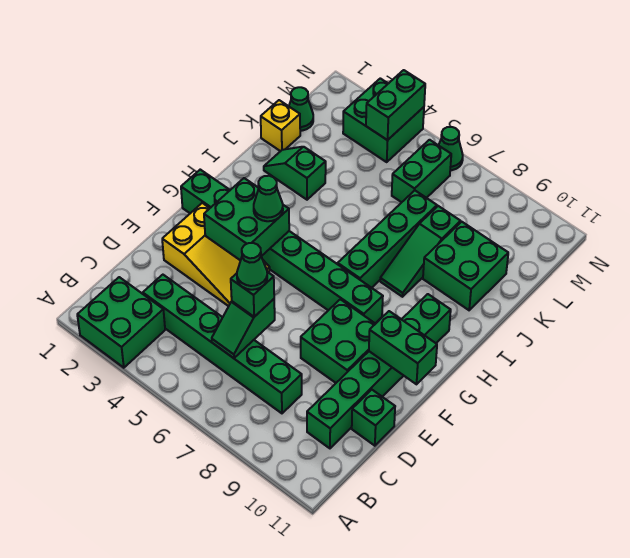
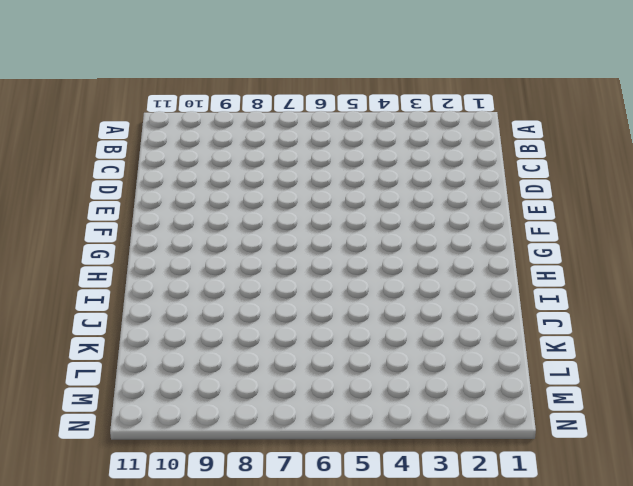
none -> green brick A2:B3 level 1
none -> green brick C3:C8 level 1
none -> green brick C10:H10 level 1

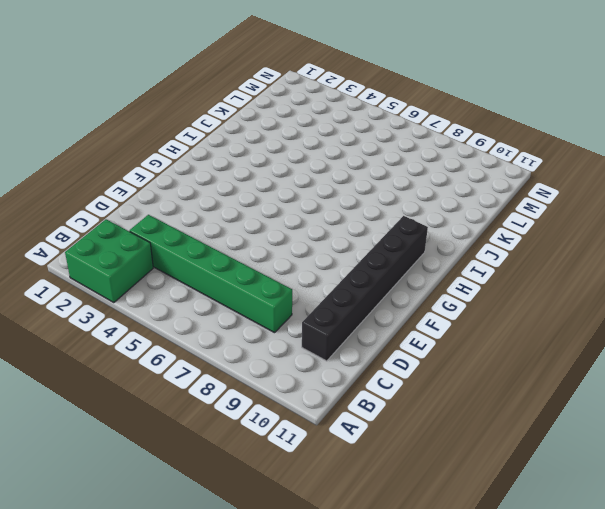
black brick C10:H10 level 1 -> green brick C10:H10 level 1
none -> green brick D11 level 1
none -> yellow slope E2:F4 level 1 top 2
none -> green brick E8:F9 level 1

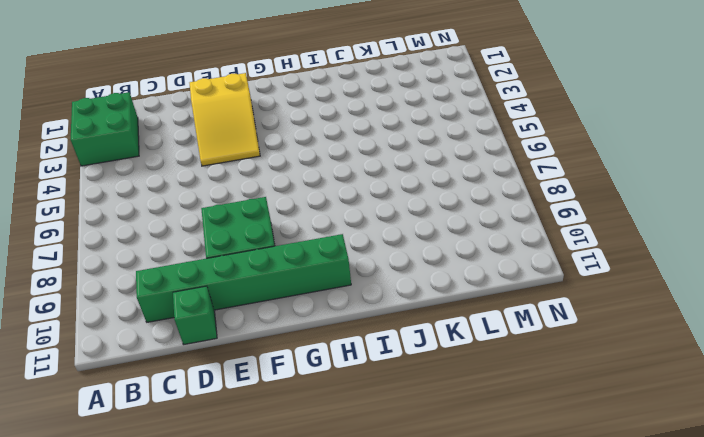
none -> green brick C3:C8 level 1
none -> green brick G1:G8 level 1
none -> green brick H7:K7 level 1

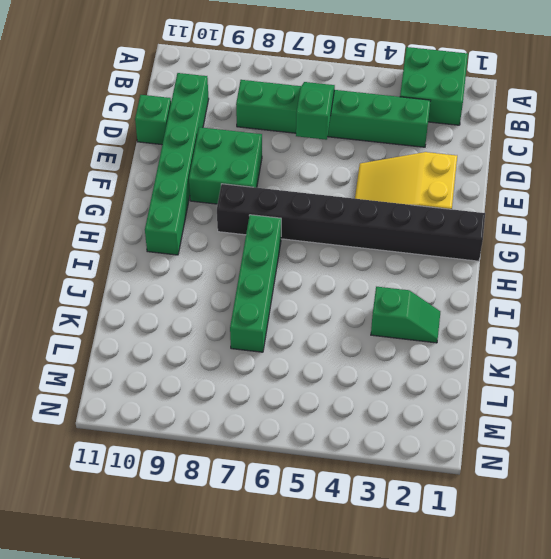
black brick G1:G8 level 1 -> green brick G1:G8 level 1
none -> green slope I8:K8 level 1 top K
none -> green brick J9:K10 level 1
none -> yellow brick K1 level 1

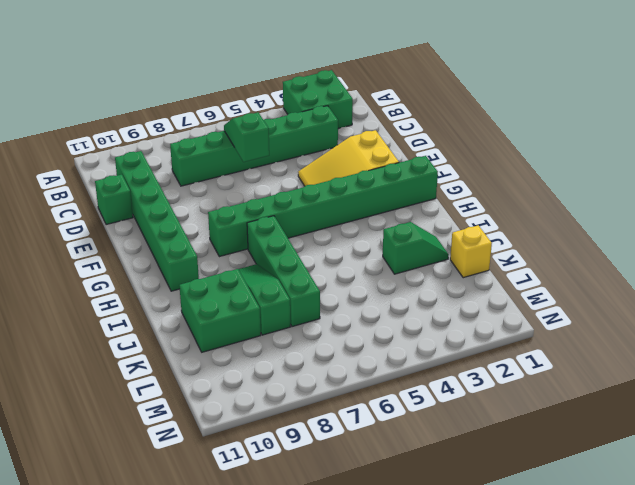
none -> green brick E8:F9 level 1
none -> green cone L1 level 1
none -> green brick L6:M6 level 1

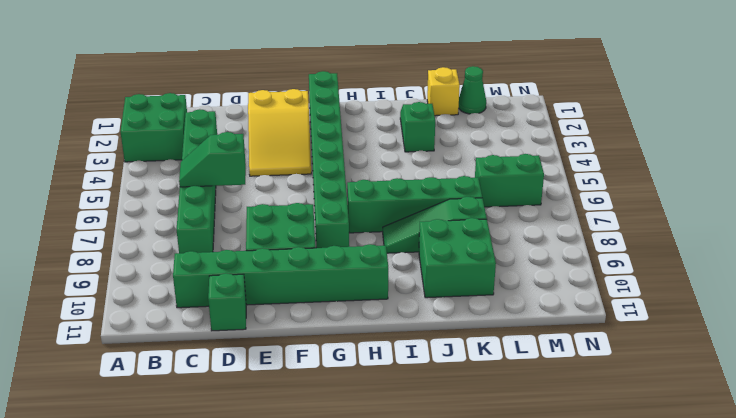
none -> green brick M3:N4 level 1
none -> green cone N6 level 1
none -> green brick F3:G4 level 2

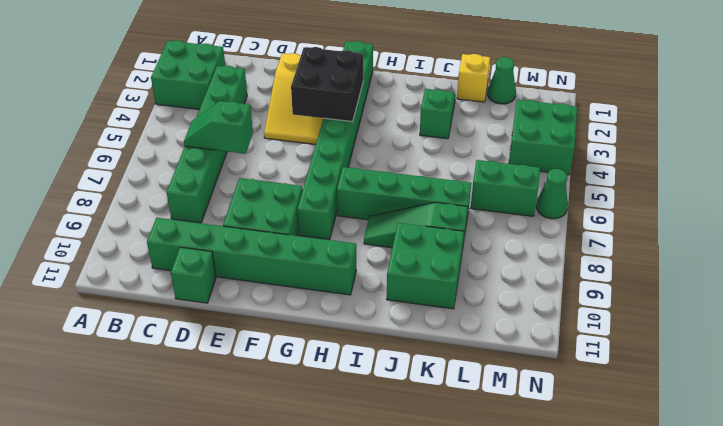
black brick F3:G4 level 2 -> green brick F3:G4 level 2
none -> green brick F10:F11 level 2
none -> green brick M4:N4 level 2
none -> green brick D6 level 3

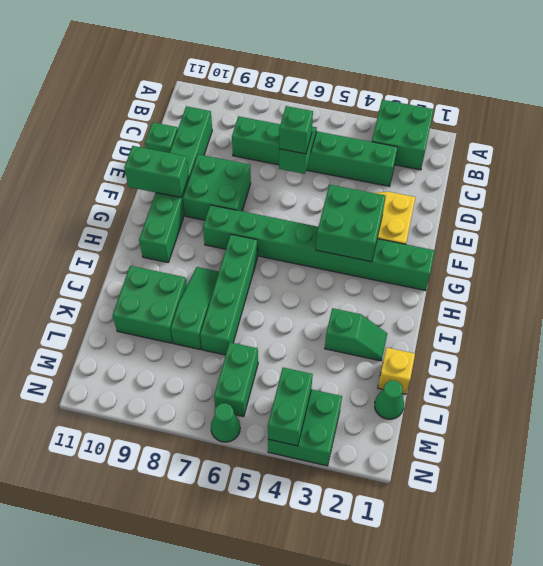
none -> green cone G4 level 3
none -> green cone D6 level 4

